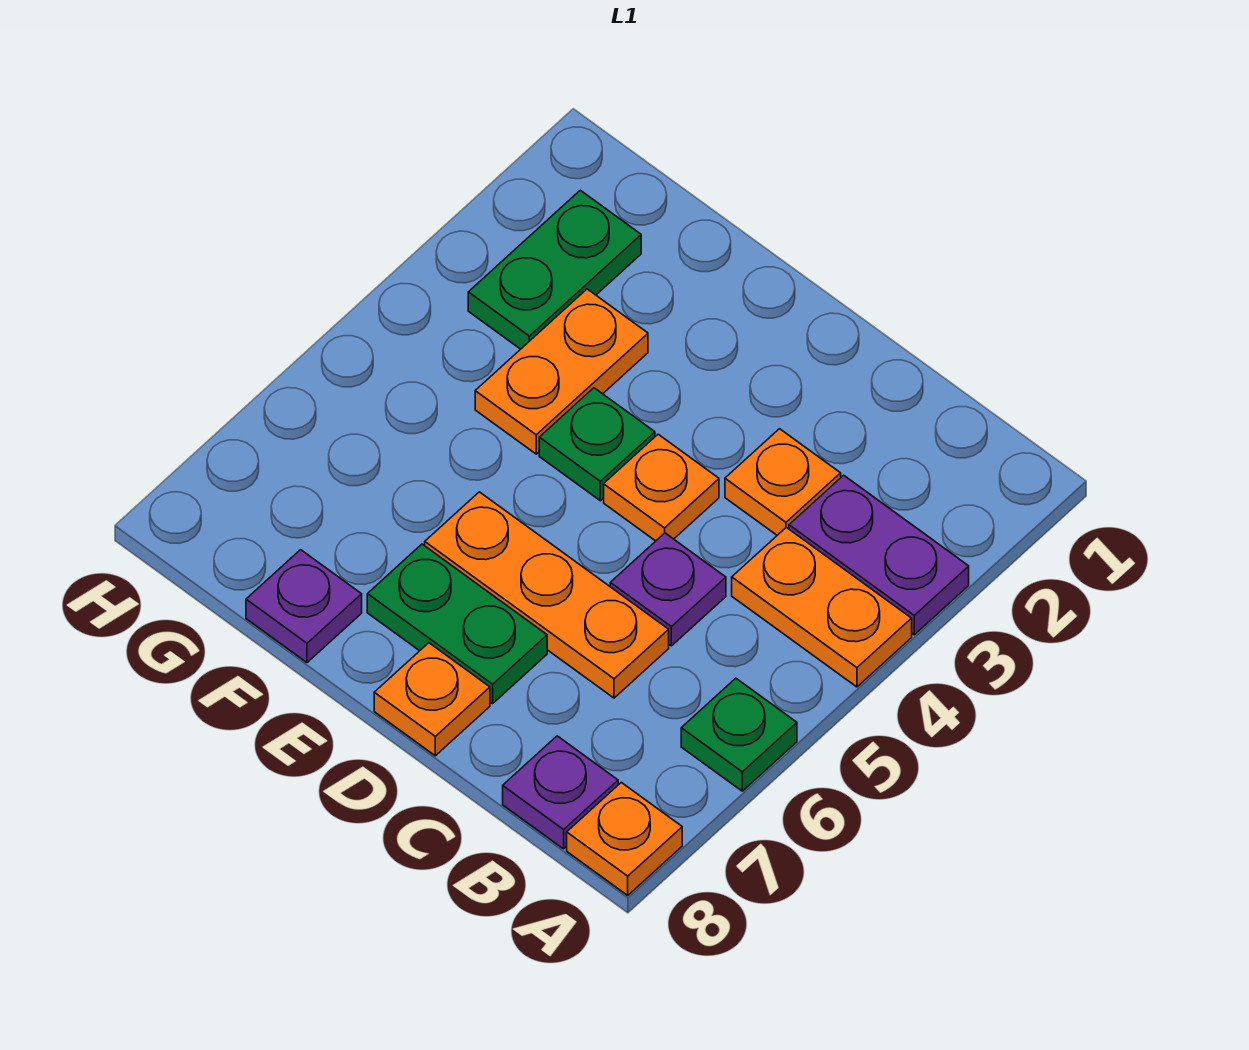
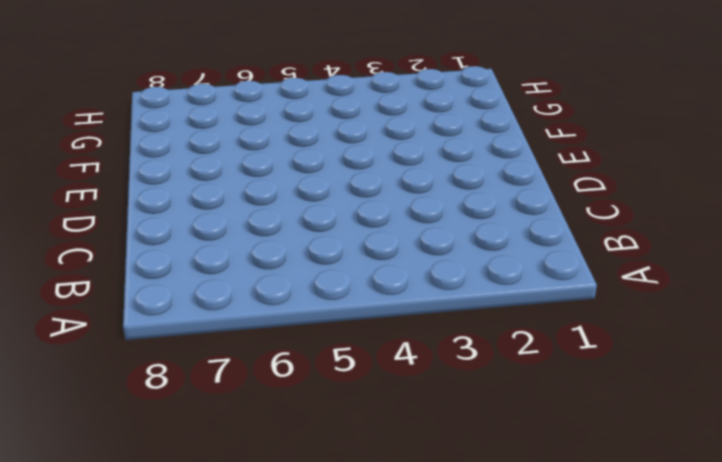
none -> purple plate A3:B3 level 1
none -> orange plate A4:B4 level 1
none -> green plate A6 level 1

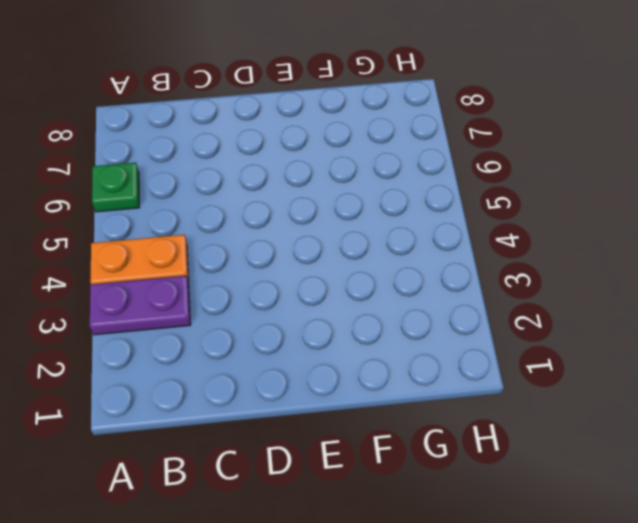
none -> orange plate A8 level 1
none -> purple plate B8 level 1
none -> orange plate C3 level 1

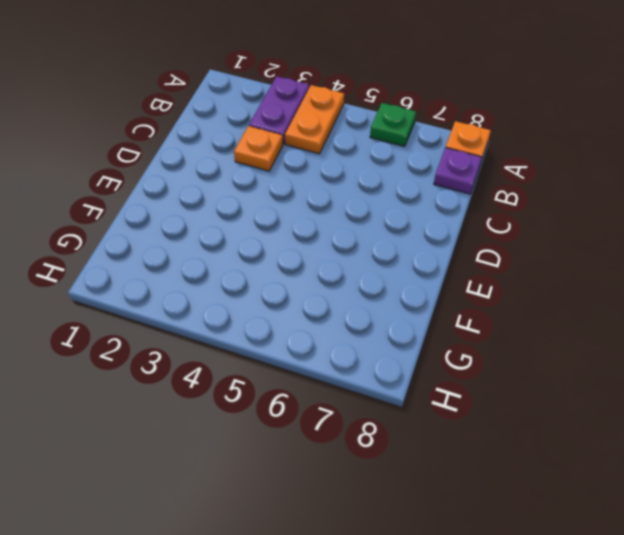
none -> purple plate C5 level 1
none -> orange plate C6:E6 level 1
none -> orange plate D4 level 1

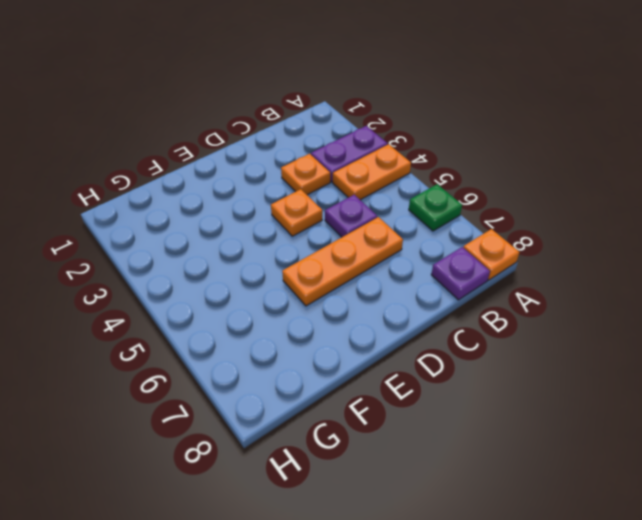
none -> green plate D7:E7 level 1
none -> orange plate D8 level 1
none -> green plate E4 level 1

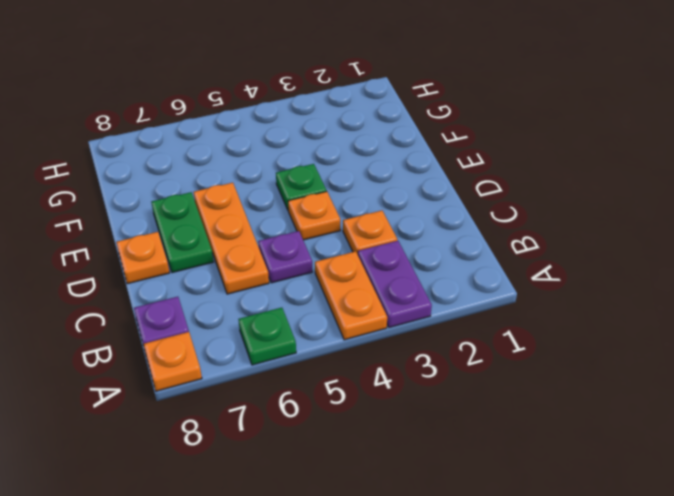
none -> orange plate F3:F4 level 1
none -> purple plate F8 level 1
none -> green plate G2:G3 level 1

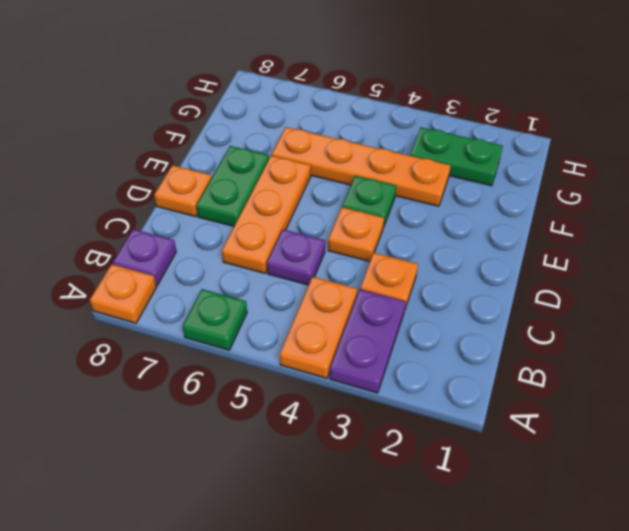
orange plate F3:F6 level 1 -> orange plate F3:F4 level 1
none -> purple plate F8 level 1

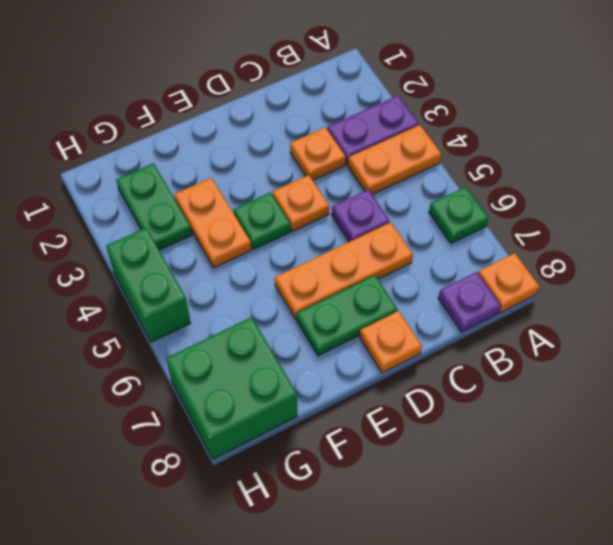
green brick G7:H8 level 1 -> none
green brick H4:H5 level 1 -> none
none -> purple plate F8 level 1

